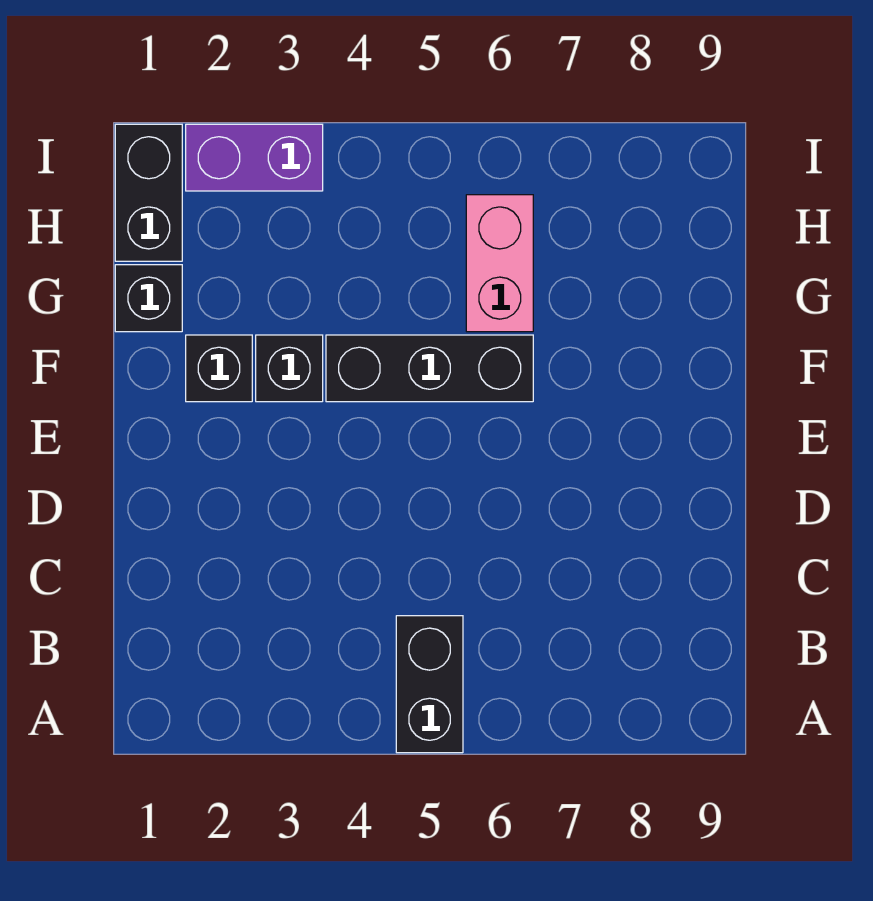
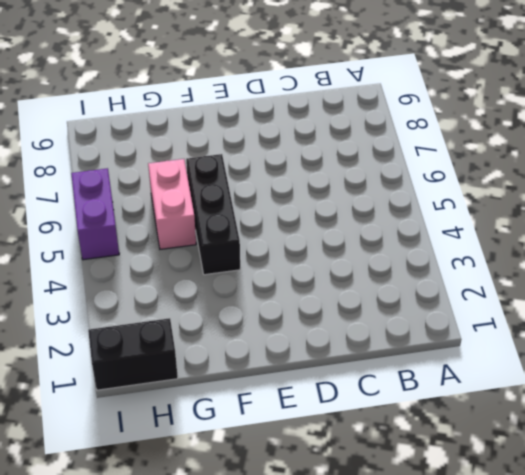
pink brick G5:G6 level 1 -> pink brick G6:H6 level 1
purple brick I5:I6 level 1 -> purple brick I2:I3 level 1
none -> black brick A5:B5 level 1
none -> black brick F2 level 1

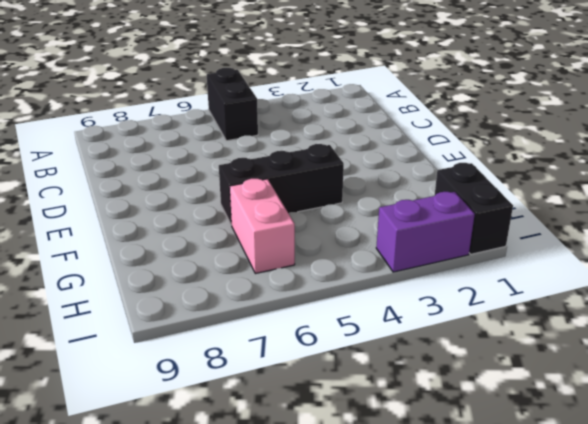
none -> black brick F2 level 1
none -> black brick F3 level 1

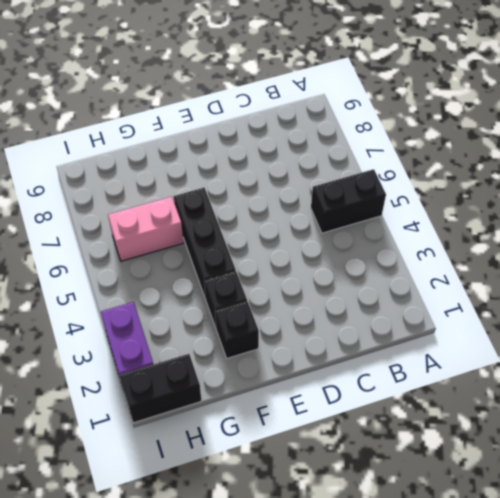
none -> black brick G1 level 1

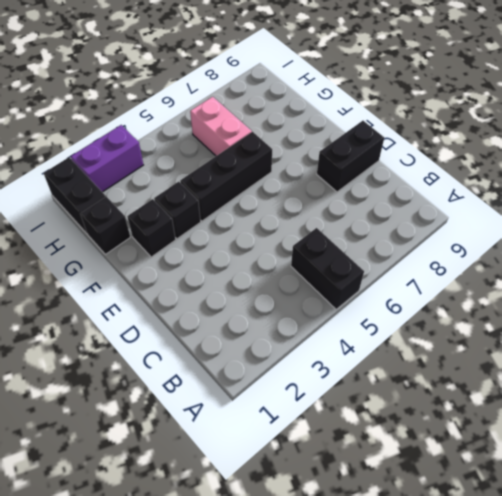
black brick D8:D9 level 1 -> none

